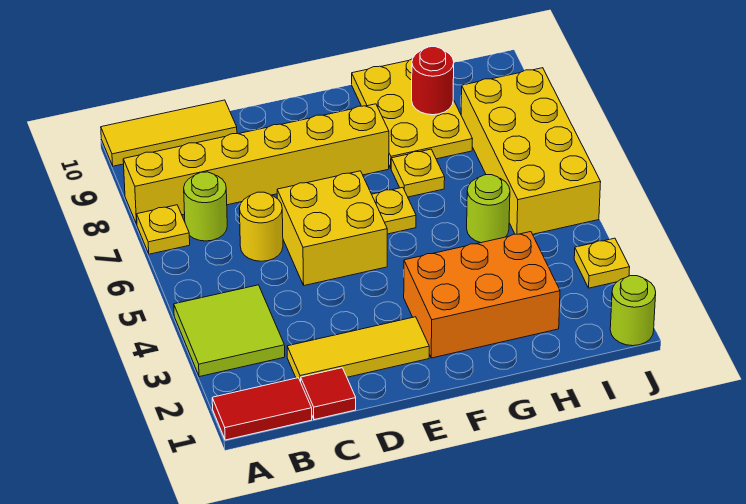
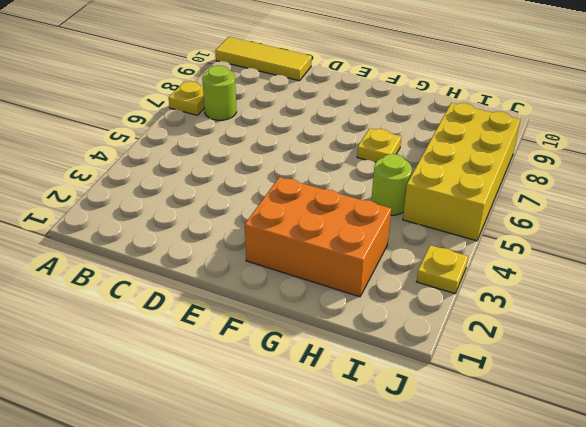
none -> red tile A1:B1 level 1
none -> lime tile A3:B4 level 1
none -> yellow brick A8:F8 level 1

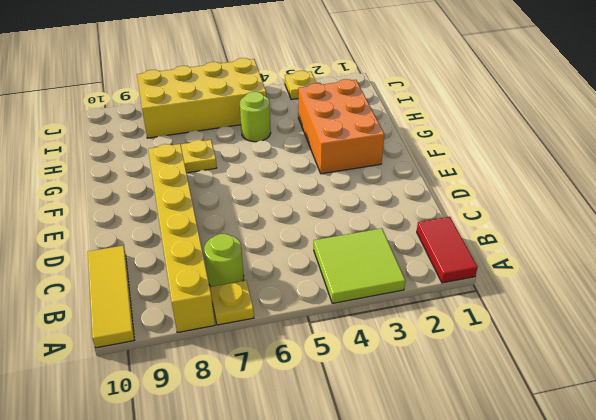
none -> red tile C1 level 1
none -> yellow tile C2:E2 level 1
none -> yellow round brick C6 level 1

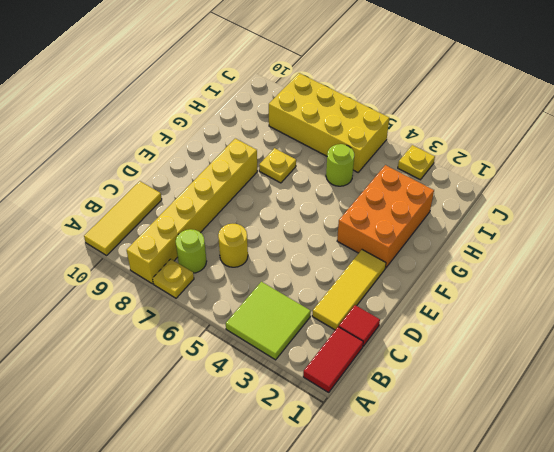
none -> yellow brick D5:E6 level 1
none -> yellow plate F6 level 1
none -> yellow plate G8:H10 level 1

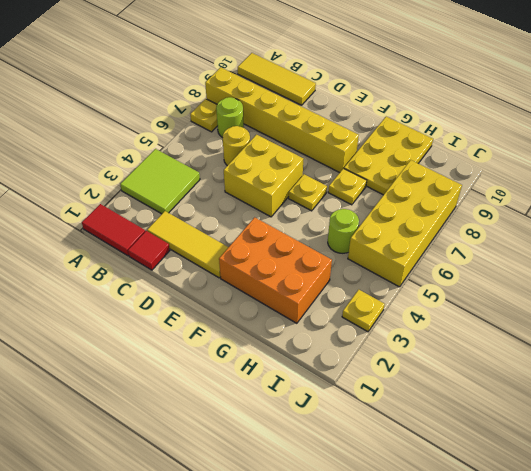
none -> lime round brick J1 level 1
none -> red round brick H9 level 2

